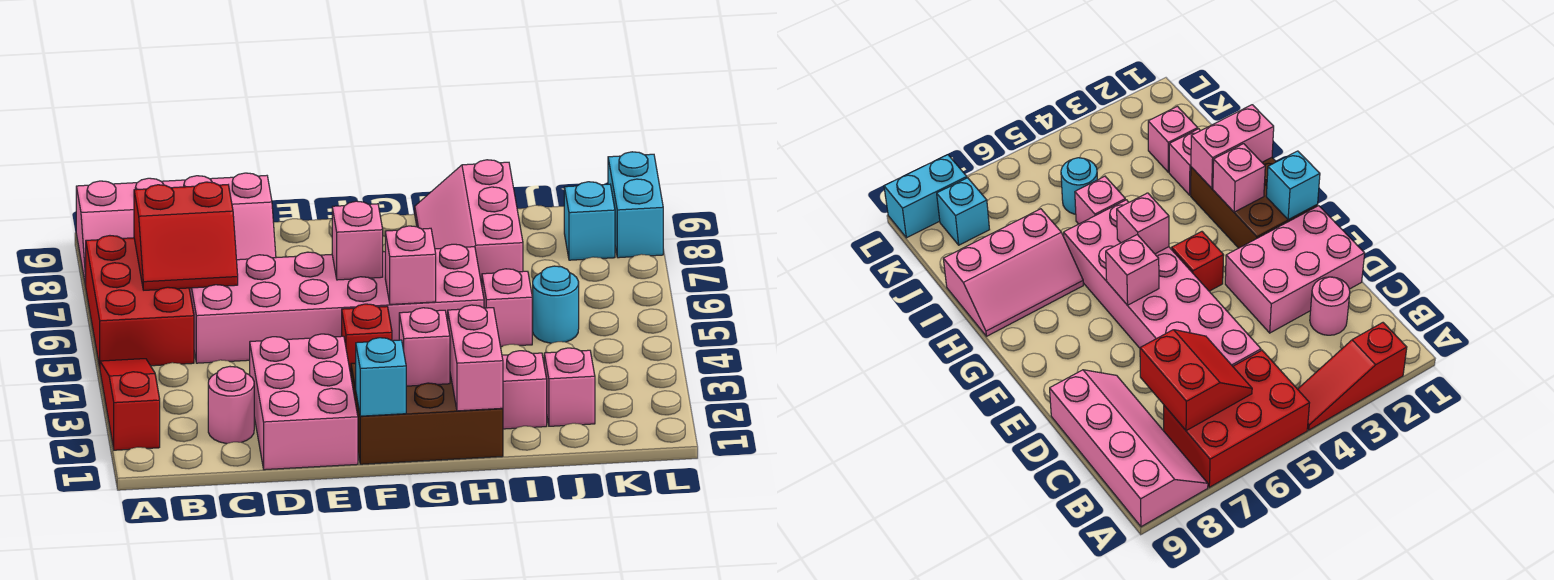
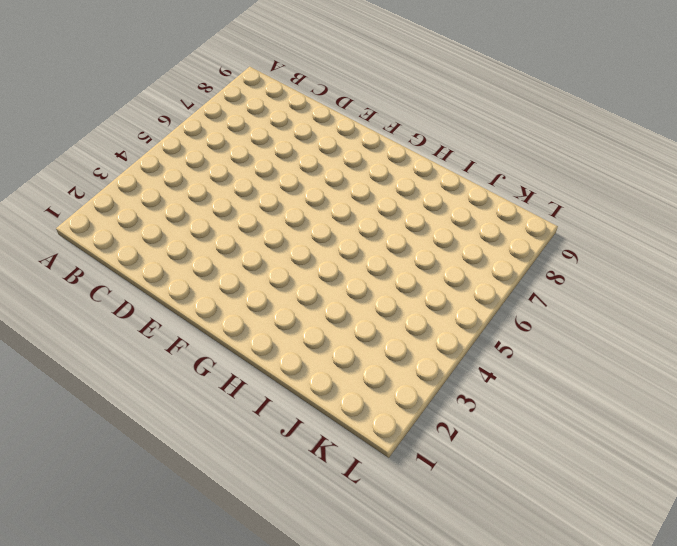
none -> red slope A2:A4 level 1 top 2
none -> red brick A5:B7 level 1
none -> pink slope A8:D9 level 1 top 9

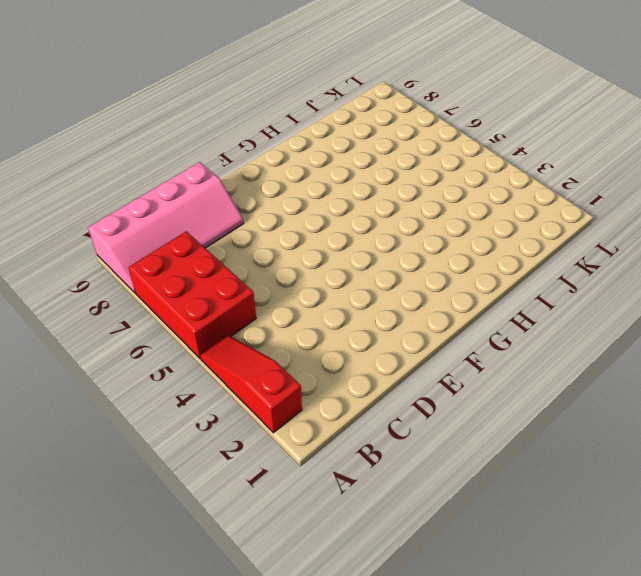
none -> pink round brick C2 level 1
none -> pink brick C5:H6 level 1
none -> pink brick D1:E3 level 1

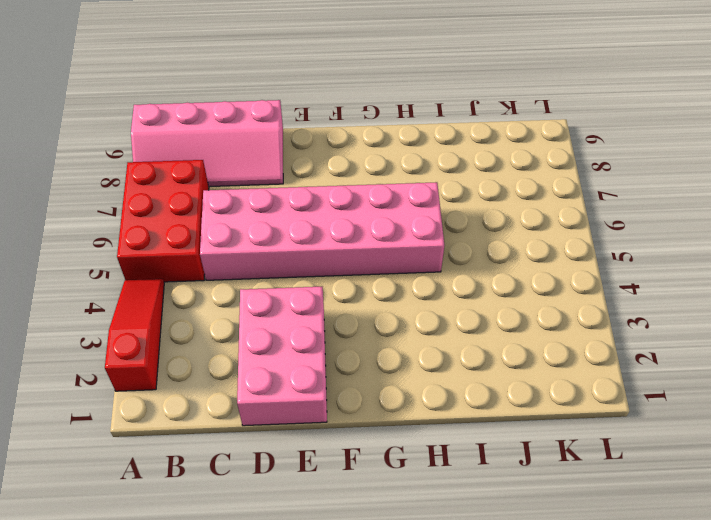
none -> pink round brick C2 level 1
none -> brown brick F1:H2 level 1
none -> red brick F4 level 1

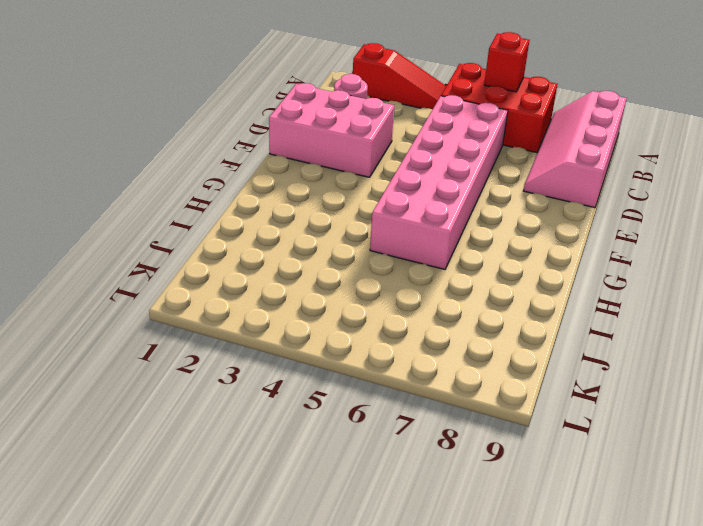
red brick A6 level 2 -> red brick F4 level 1
none -> brown brick F1:H2 level 1
none -> pink slope H7:I9 level 1 top I
none -> pink brick I2 level 1

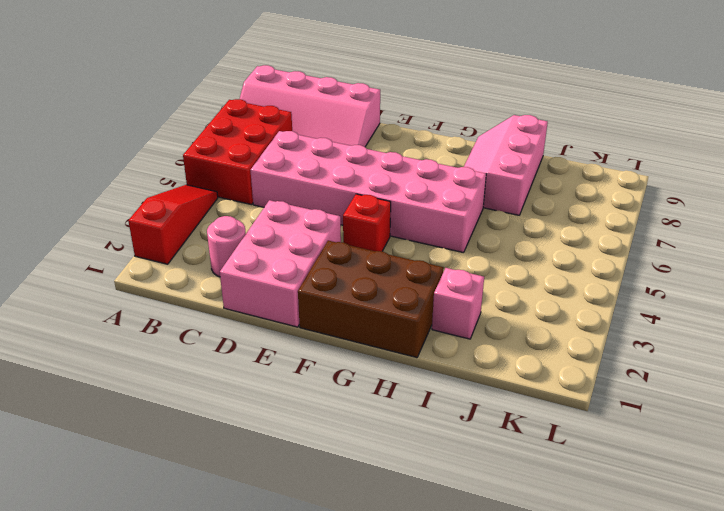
none -> pink brick I5 level 1
none -> pink brick J2 level 1
none -> cyan round brick J5 level 1

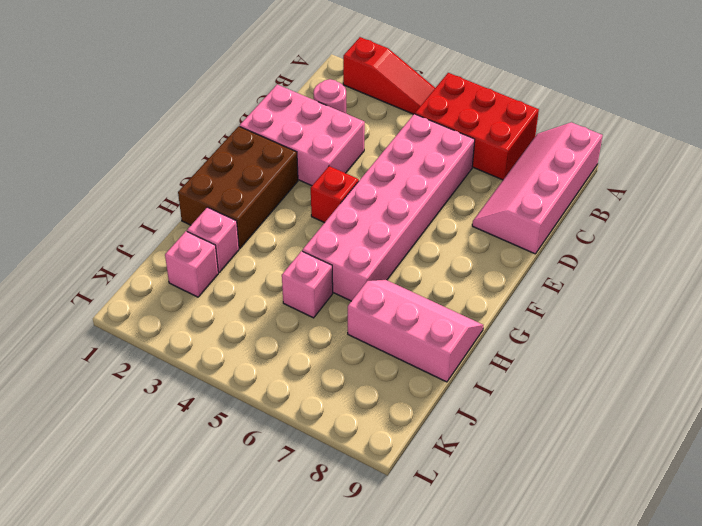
none -> cyan round brick J5 level 1
none -> cyan brick K8 level 1
none -> cyan brick L8:L9 level 1

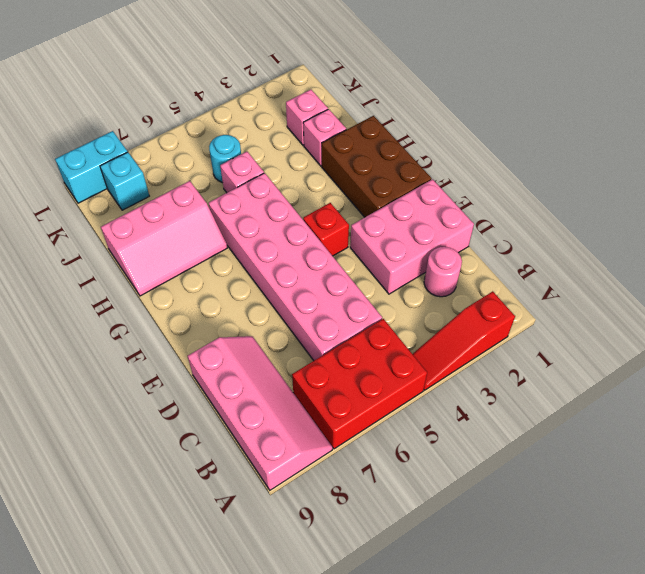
none -> red slope B6:C7 level 2 top 7
none -> cyan brick F1 level 2
none -> pink brick F6 level 2

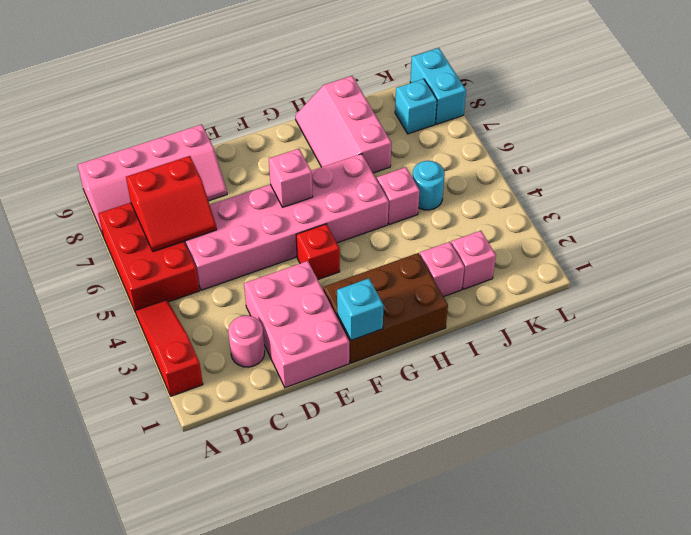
none -> pink brick G2 level 2
none -> pink brick G5 level 2
none -> pink brick H1:H2 level 2

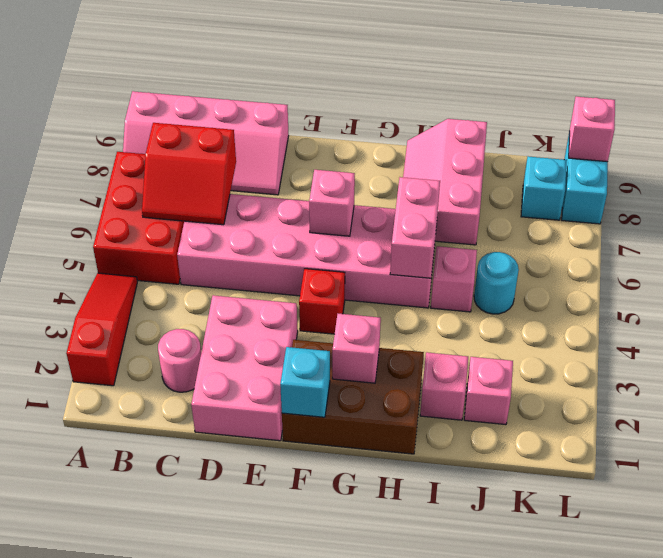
pink brick H5:H6 level 2 -> pink brick H1:H2 level 2
pink brick L9 level 2 -> pink brick G5 level 2

